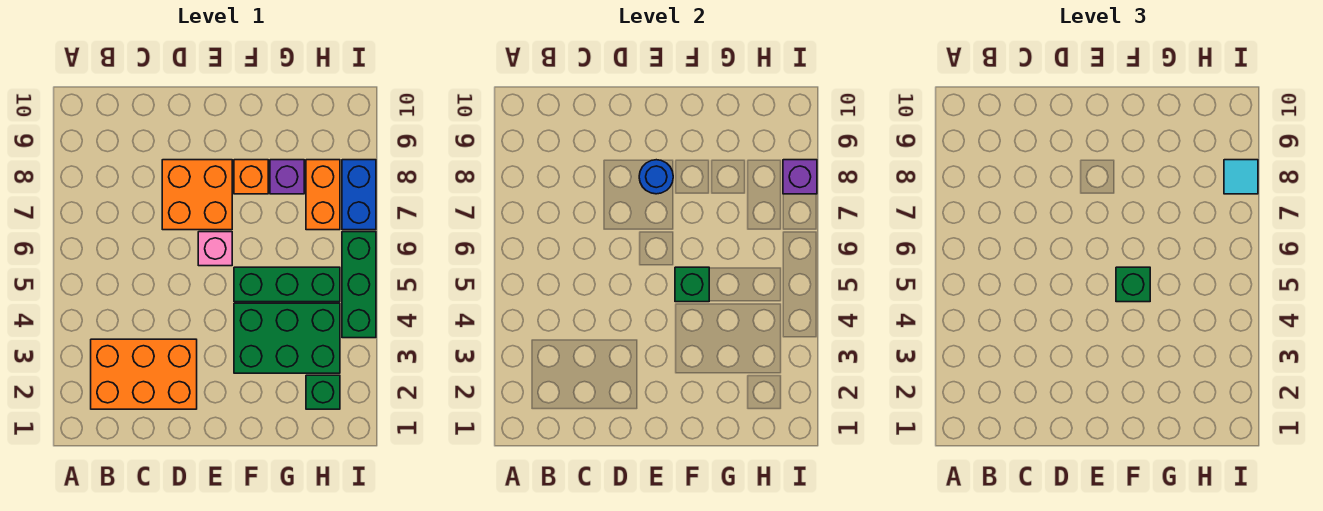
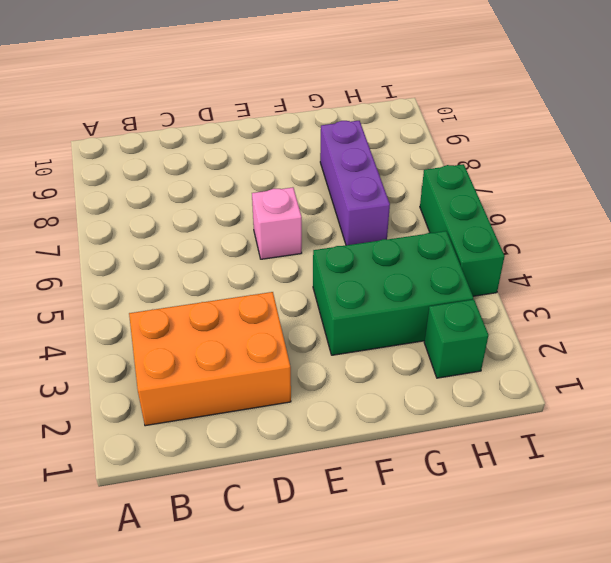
purple brick G6:G8 level 1 -> purple brick G8 level 1
none -> orange brick D7:E8 level 1
none -> green brick F5:H5 level 1
none -> orange brick F8 level 1

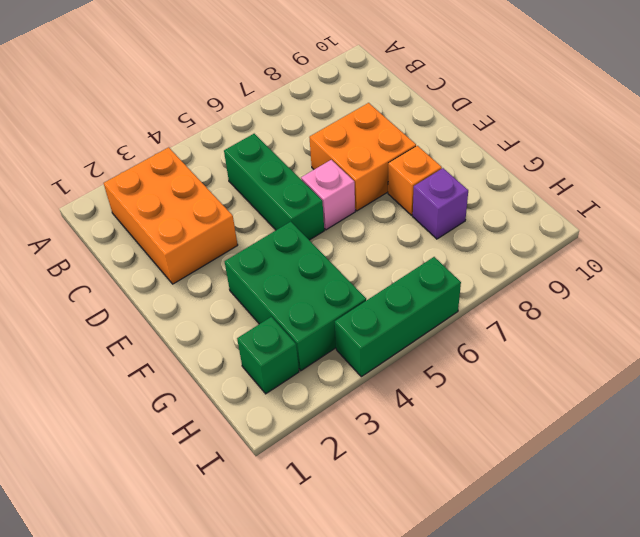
green brick C5:E5 level 1 -> green brick F5:H5 level 1
none -> orange brick H7:H8 level 1
none -> blue brick I7:I8 level 1
none -> blue round brick E8 level 2

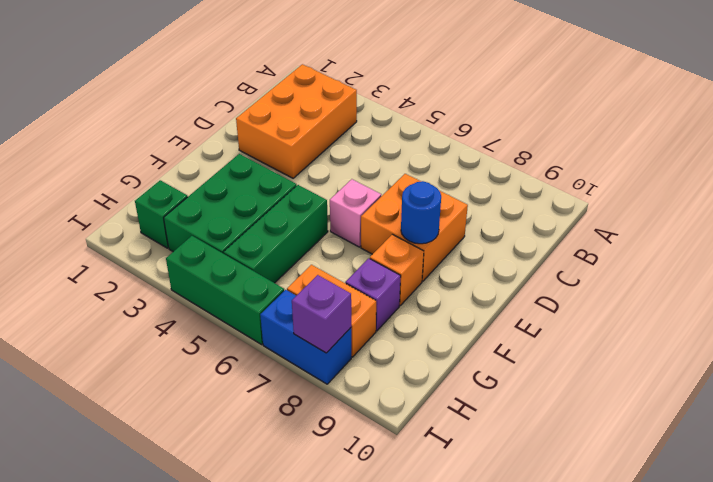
none -> green brick F5 level 2
none -> green brick F5 level 3
none -> cyan tile I8 level 3

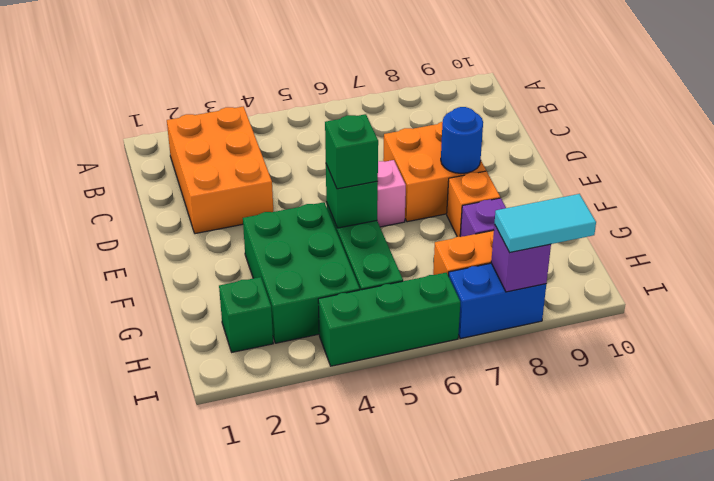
cyan tile I8:I9 level 3 -> cyan tile I8 level 3

